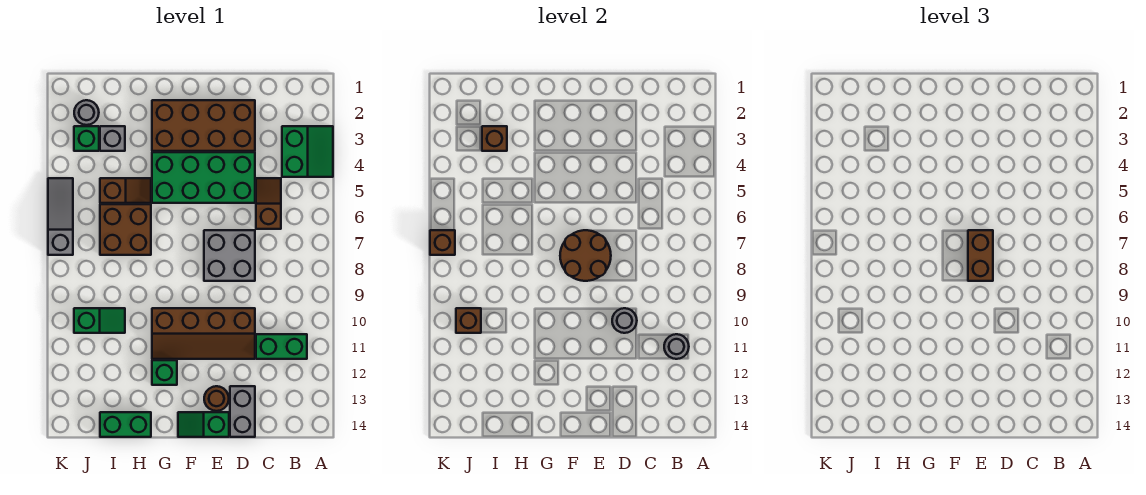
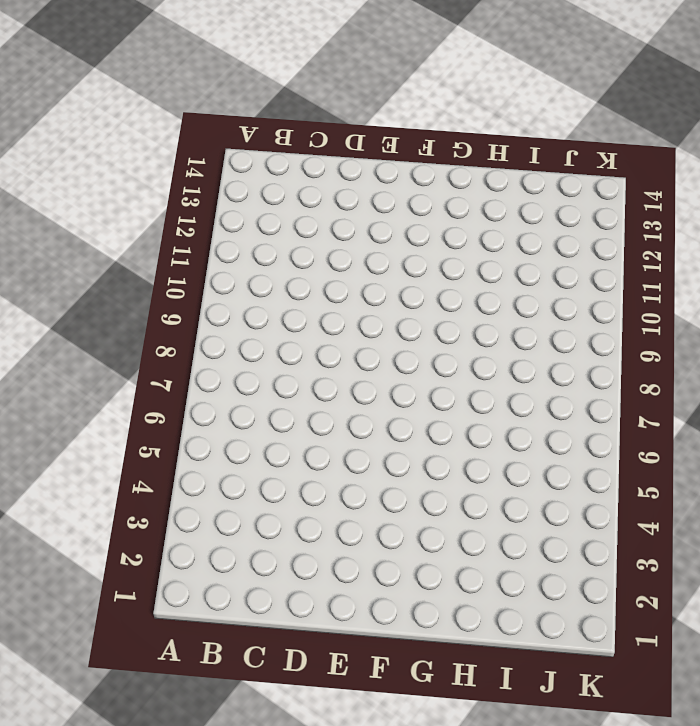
none -> green slope A3:B4 level 1 top B
none -> green brick B11:C11 level 1
none -> brown slope C5:C6 level 1 top 6

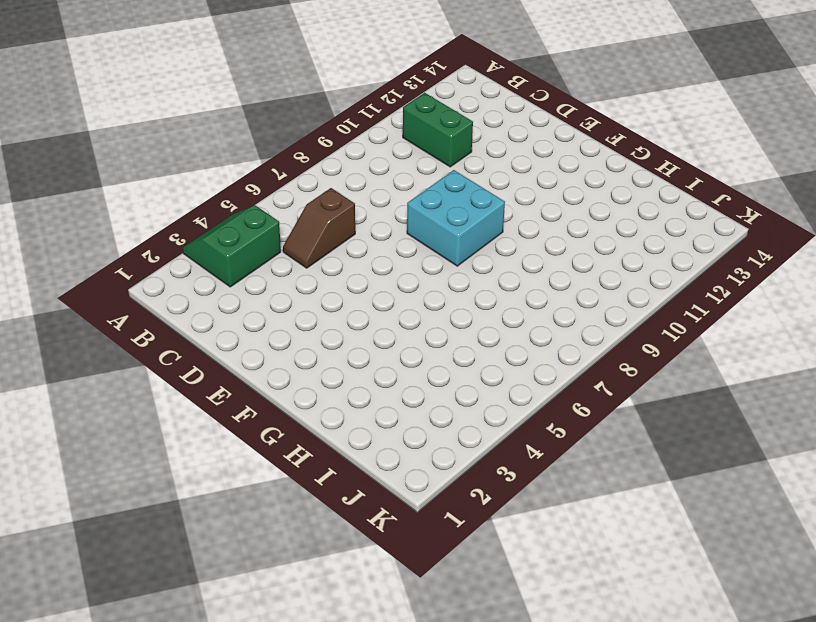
cyan brick E8:F9 level 1 -> grey brick D7:E8 level 1
none -> brown brick D2:G3 level 1
none -> green brick D4:G5 level 1
none -> brown slope D10:G11 level 1 top 10

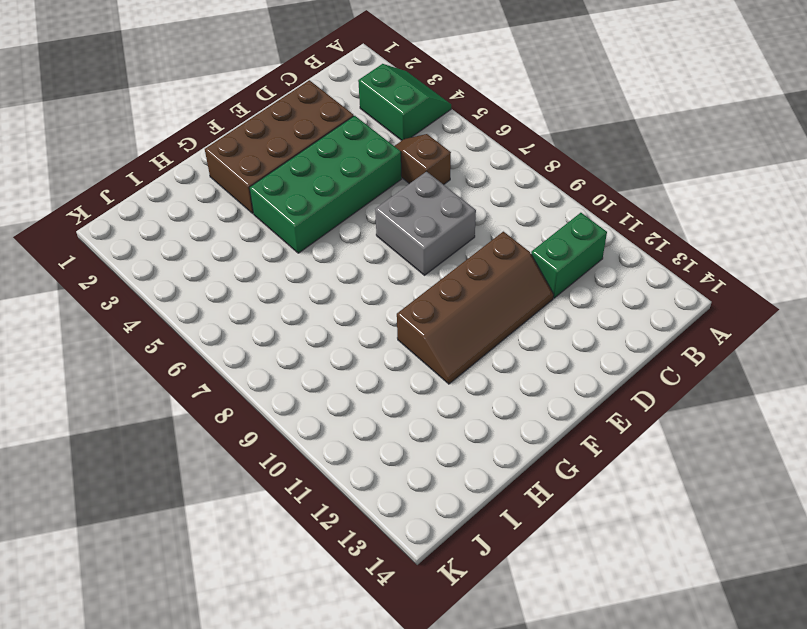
none -> grey brick D13:D14 level 1
none -> brown round brick E13 level 1
none -> green slope E14:F14 level 1 top E

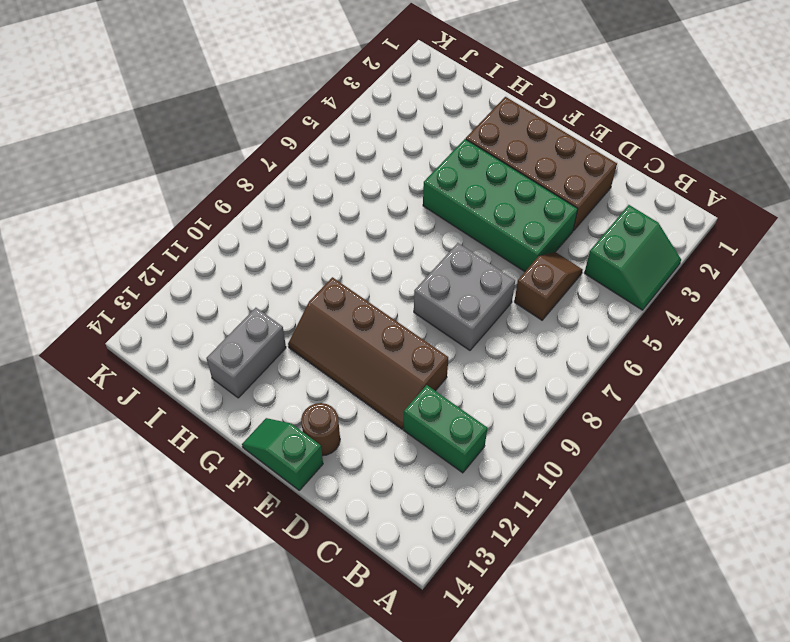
grey brick H12:H13 level 1 -> grey brick D13:D14 level 1
none -> green brick G12 level 1
none -> brown slope H5:I5 level 1 top I
none -> brown brick H6:I7 level 1

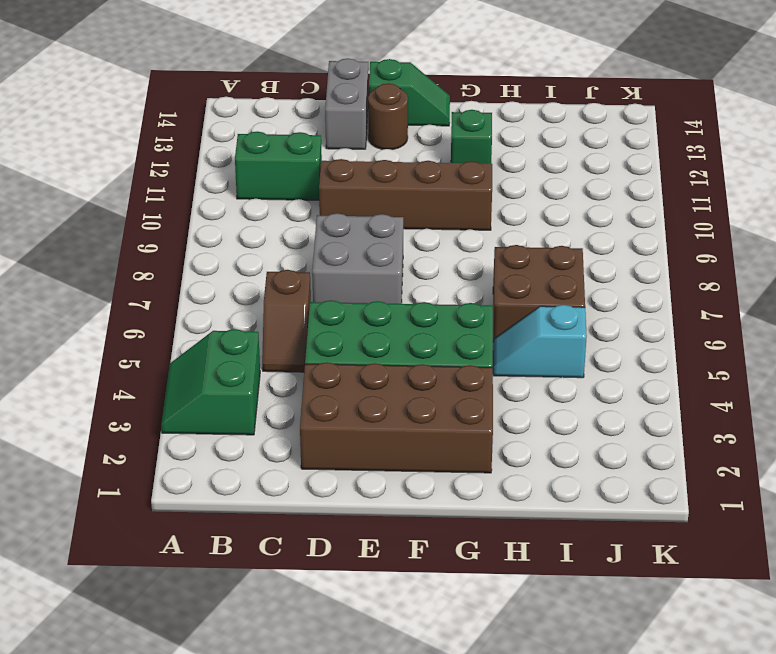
cyan slope H5:I5 level 1 top I -> brown slope H5:I5 level 1 top I
none -> green brick H14:I14 level 1
none -> grey brick I3 level 1
none -> green slope I10:J10 level 1 top J

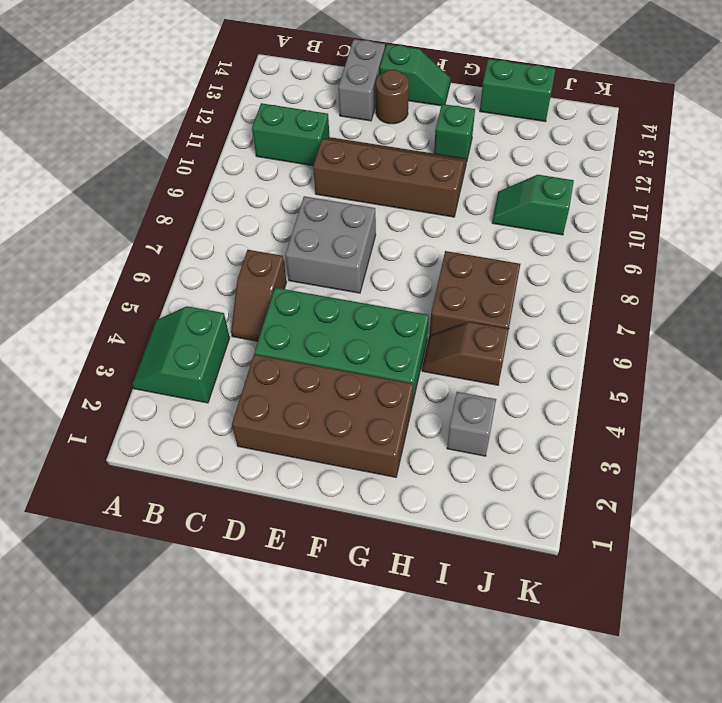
none -> grey round brick J2 level 1
none -> green brick J3 level 1
none -> grey slope K5:K7 level 1 top 7

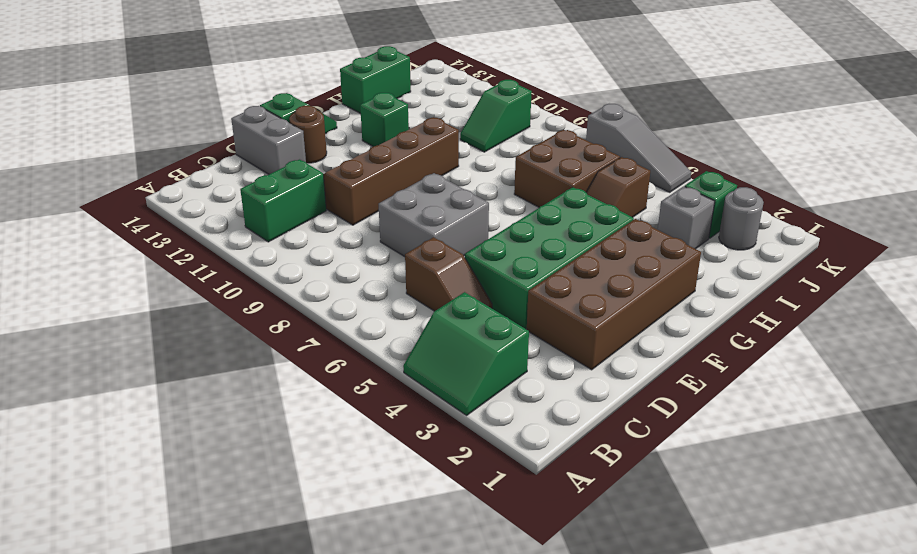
none -> grey round brick B11 level 2
none -> grey round brick D10 level 2
none -> brown round brick E7:F8 level 2

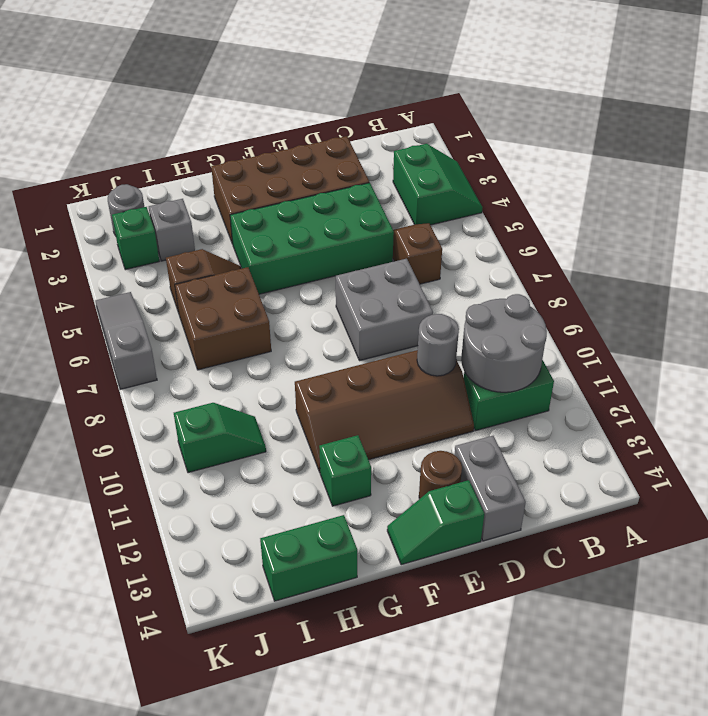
grey round brick B10:C11 level 2 -> grey round brick B11 level 2
none -> brown round brick E7:F8 level 2
none -> brown brick I3 level 2
none -> brown brick J10 level 2

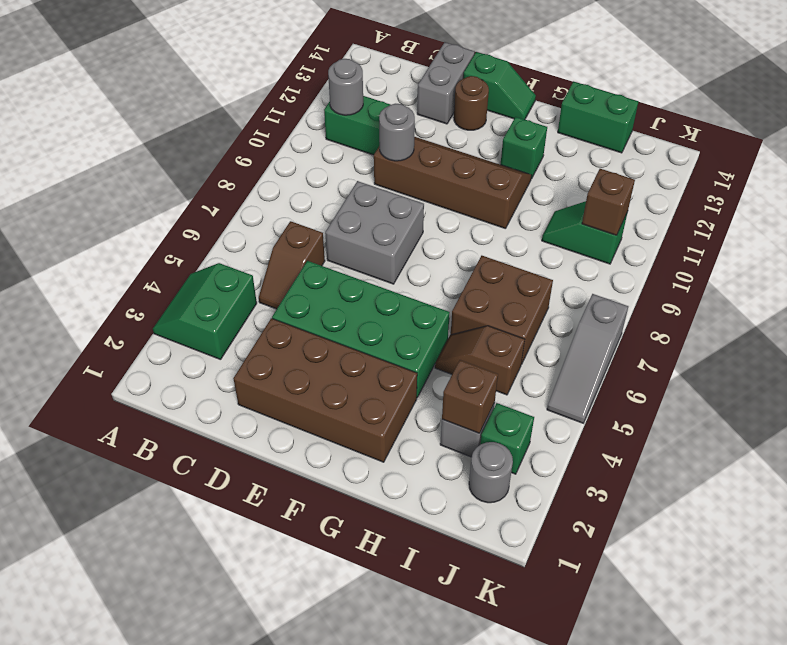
none -> brown round brick E7:F8 level 2
none -> brown brick K7 level 2
none -> brown brick E7:E8 level 3

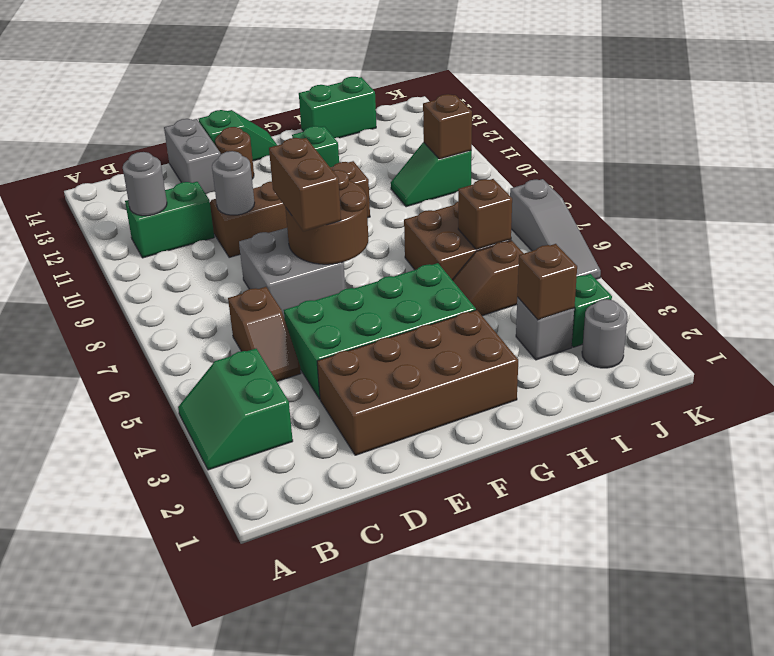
brown brick I6 level 2 -> brown brick K7 level 2

